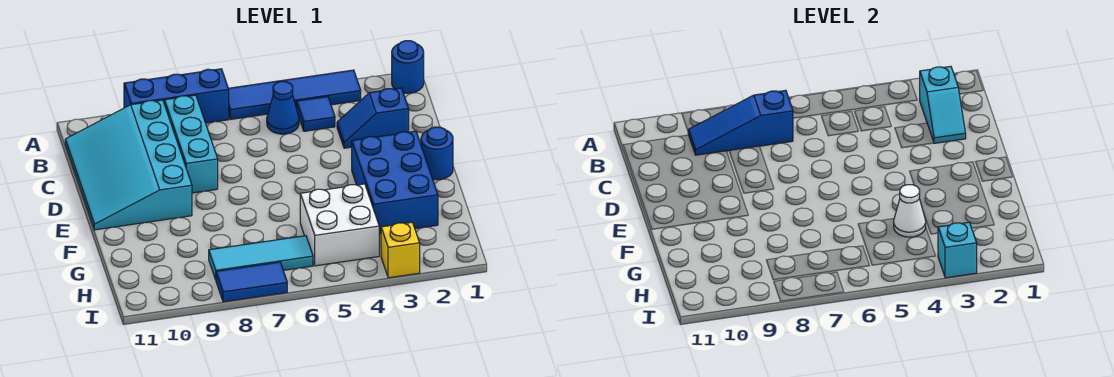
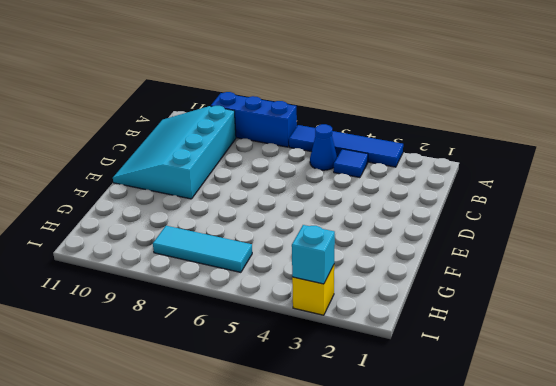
none -> blue round brick A1 level 1
none -> cyan brick B8:D8 level 1
none -> blue slope C2:C3 level 1 top 2

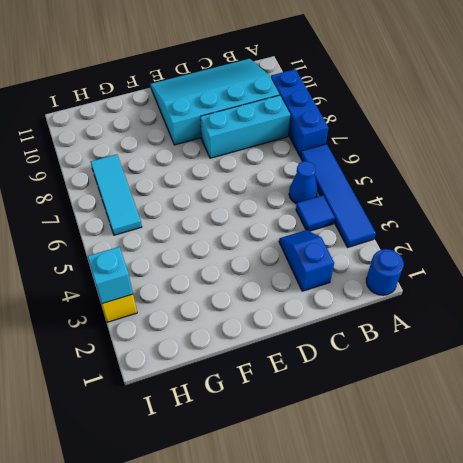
none -> blue round brick E1 level 1
none -> blue brick E2:G3 level 1
none -> white brick G4:H5 level 1

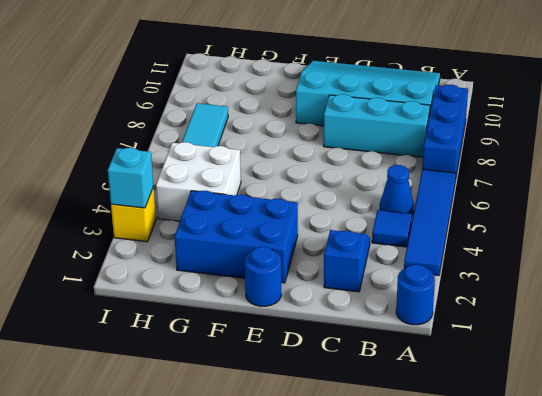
none -> blue tile I7:I8 level 1
none -> cyan slope B2:C2 level 2 top B
none -> blue slope B7:B9 level 2 top 7

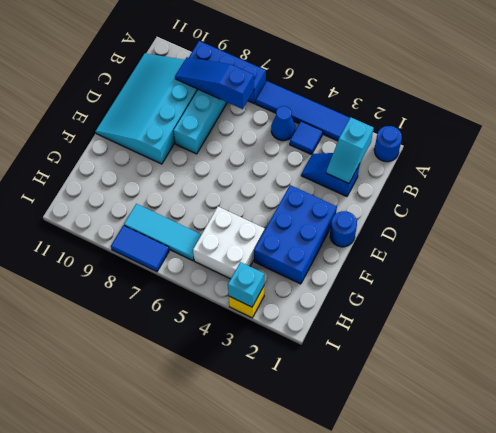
none -> white cone G4 level 2

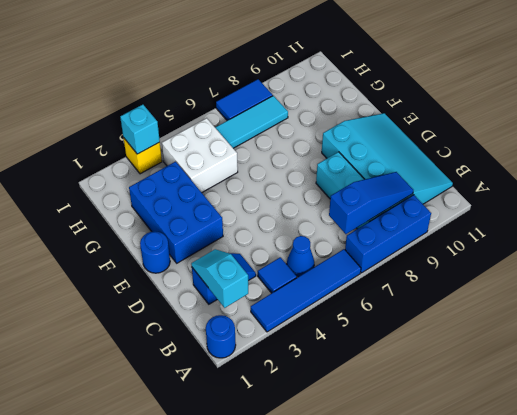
none -> white cone G4 level 2

